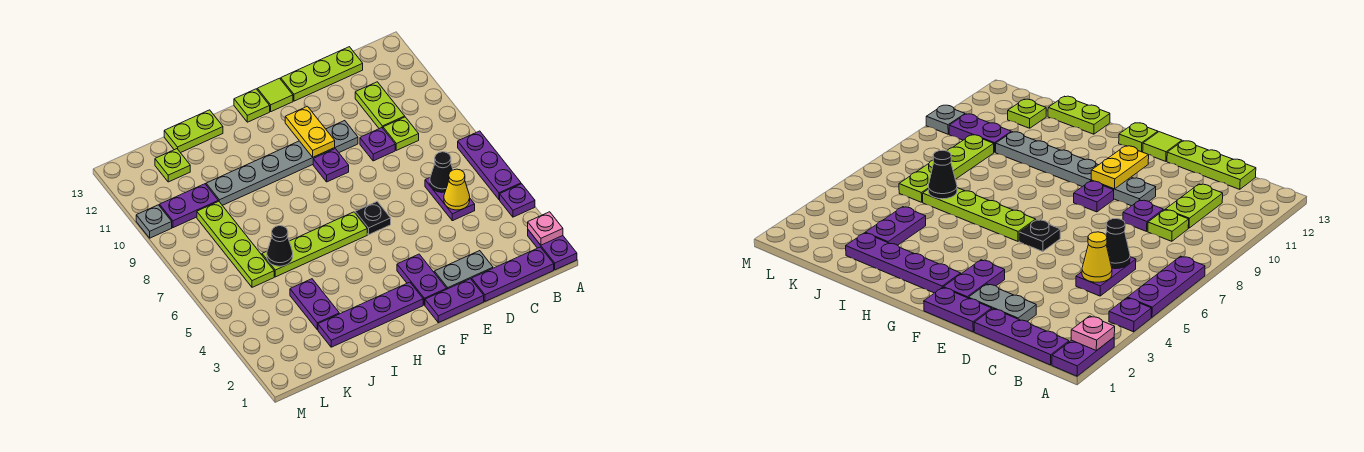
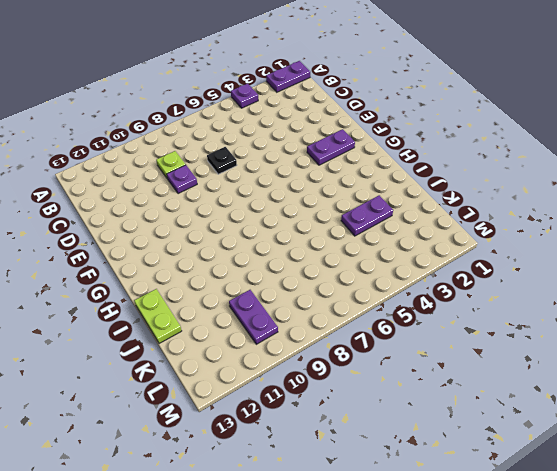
black plate D7 level 1 -> black plate F6 level 1
none -> purple plate A5:A7 level 1
none -> purple plate B1:D1 level 1
none -> purple plate C5:C6 level 1
none -> lime plate C10:C11 level 1

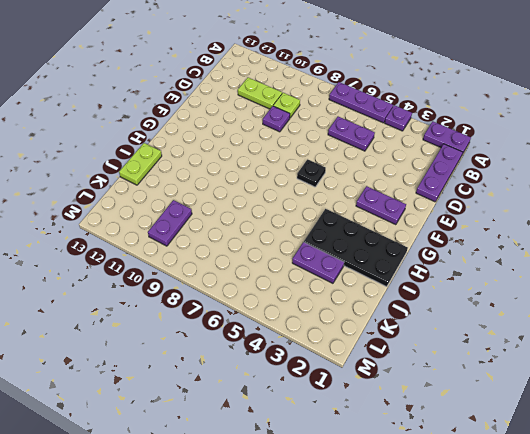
black plate H1:I4 level 1 -> purple plate G2:J2 level 1
none -> lime plate C13:E13 level 1
none -> grey plate D2:E2 level 1
none -> purple plate E1:F1 level 1
none -> grey plate E10:J10 level 1

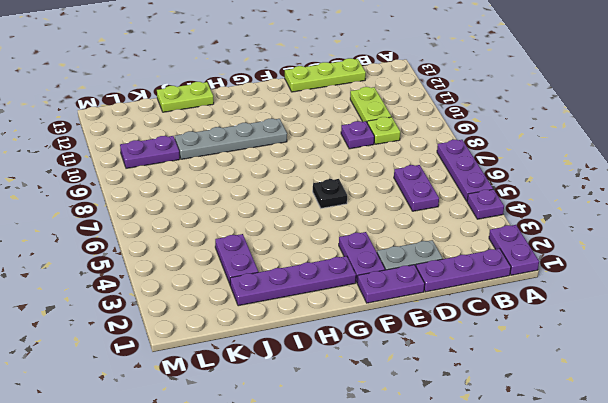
grey plate G10:J10 level 1 -> grey plate E10:J10 level 1
none -> purple plate F9 level 1
none -> lime tile F13 level 1
none -> lime plate G6:J6 level 1
none -> lime plate G13 level 1

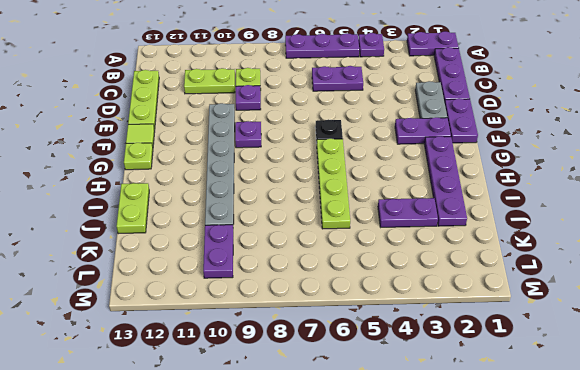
none -> lime plate K6:K9 level 1
none -> lime plate K12 level 1
none -> grey plate M10 level 1
none -> pink plate A2 level 2

